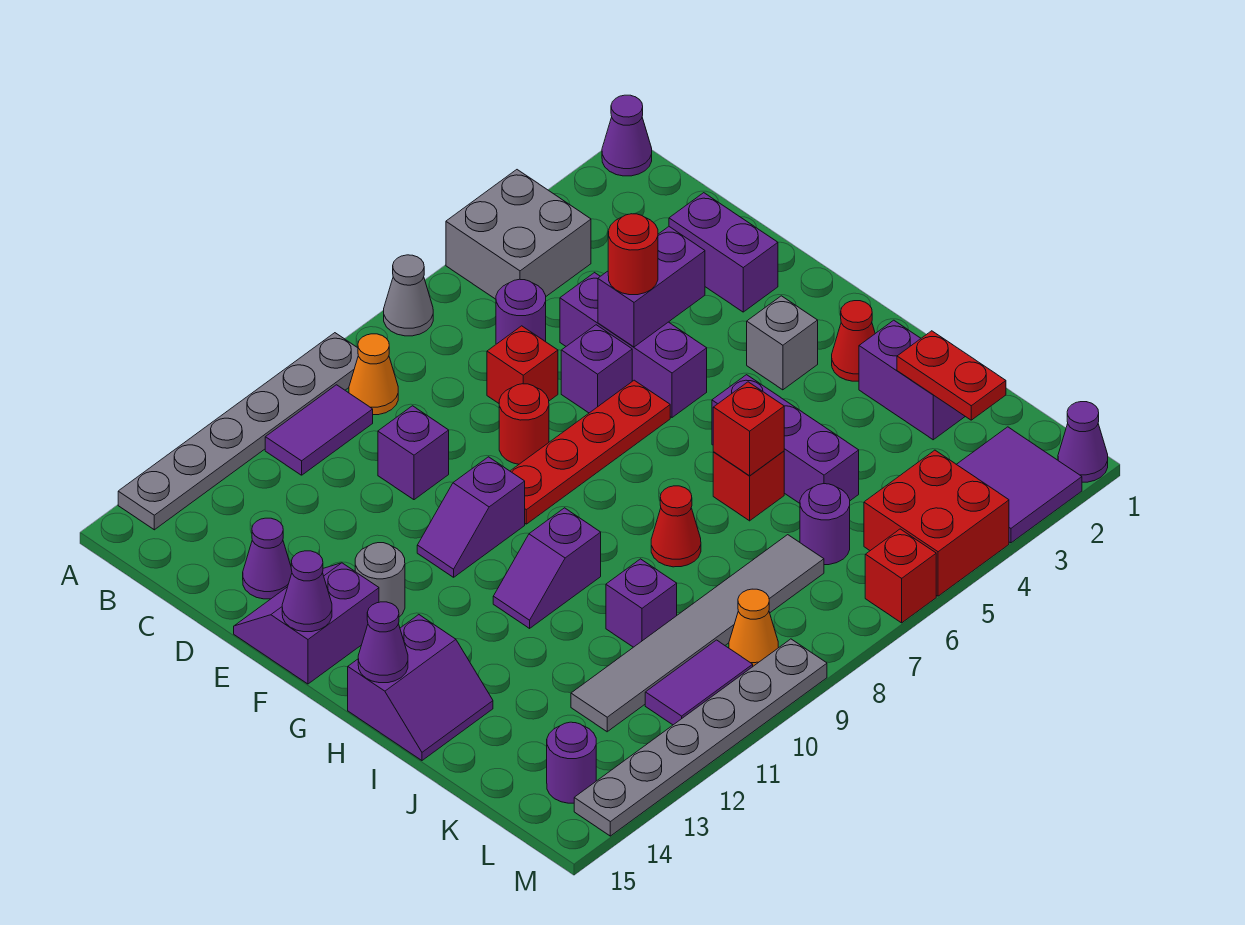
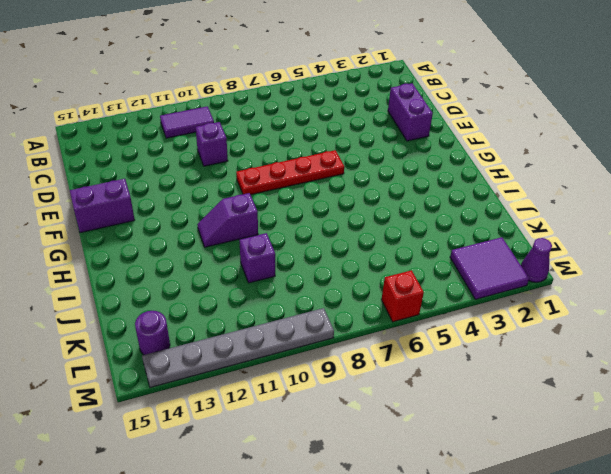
none -> purple cone A1 level 1
none -> grey brick A4:B5 level 1
none -> grey cone A7 level 1
none -> grey plate A9:A14 level 1

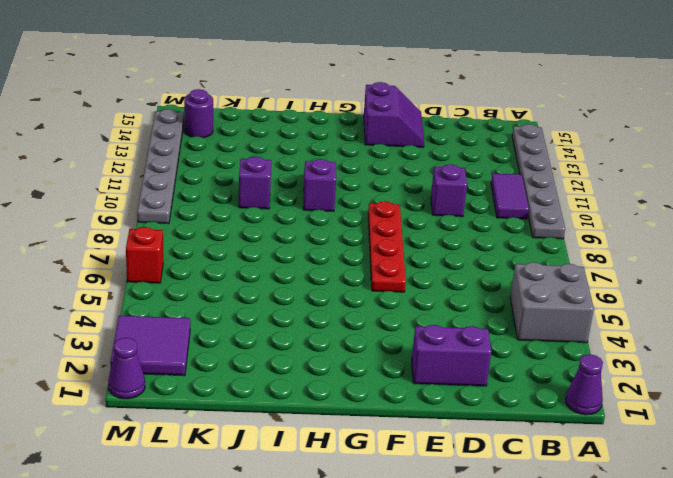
none -> grey cone A7 level 1
none -> orange cone B9 level 1
none -> purple round brick C6 level 1
none -> purple brick D5:F5 level 1

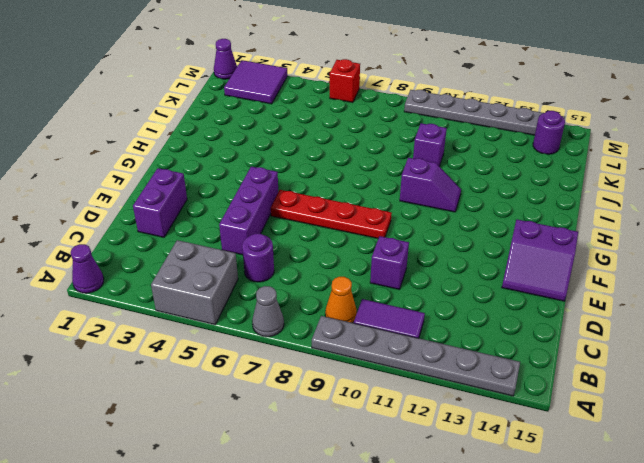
none -> red brick D7 level 1
none -> purple cone D14 level 1
none -> purple brick E6 level 1
none -> red round brick E8 level 1

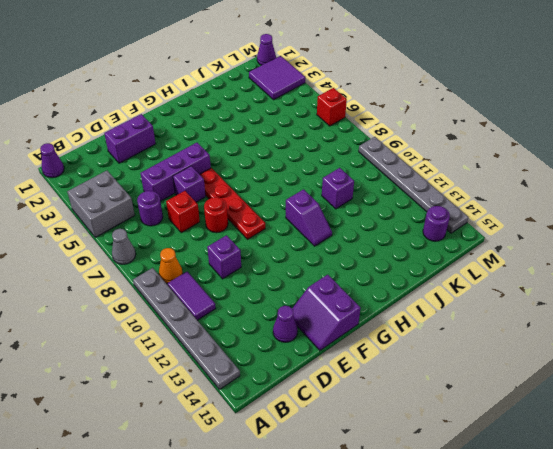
none -> purple slope F10:F11 level 1 top 10
none -> grey round brick F13 level 1
none -> grey brick G3 level 1
none -> red cone H2 level 1

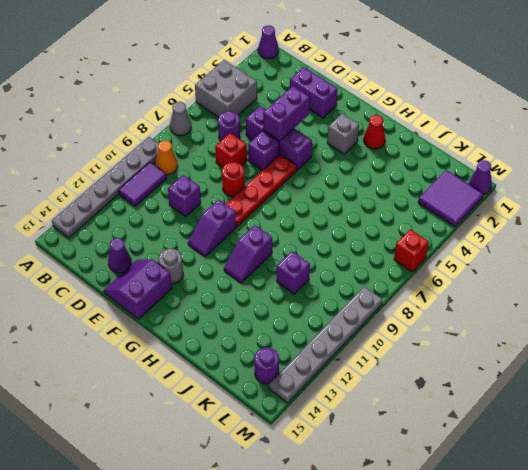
none -> purple brick H5:J5 level 1
none -> purple slope H14:I15 level 1 top H
none -> purple brick I2:J2 level 1
none -> red brick I6 level 1

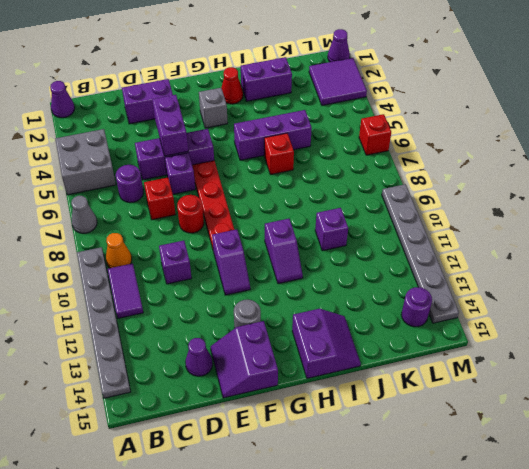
none -> red cone I8 level 1
none -> purple round brick K6 level 1
none -> grey tile K7:K12 level 1
none -> red brick L4:M5 level 1

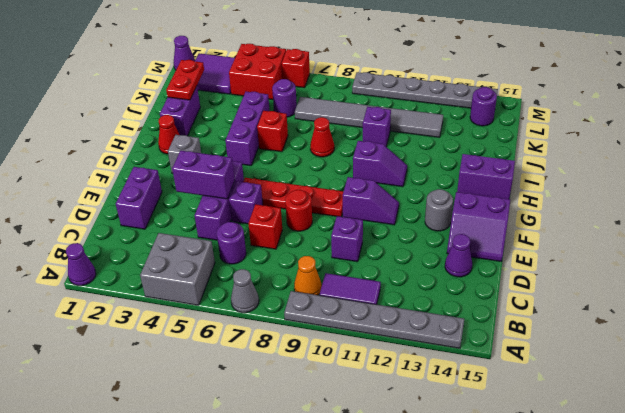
none -> orange cone L9 level 1
none -> purple tile L10:L11 level 1
none -> purple cone F15 level 2
none -> purple cone H15 level 2

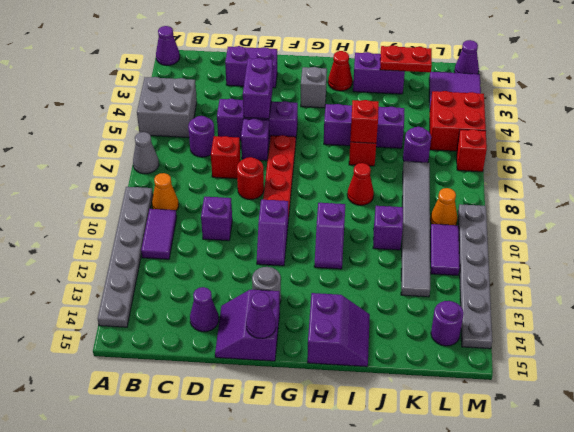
none -> purple cone H15 level 2
none -> red round brick E5 level 3

